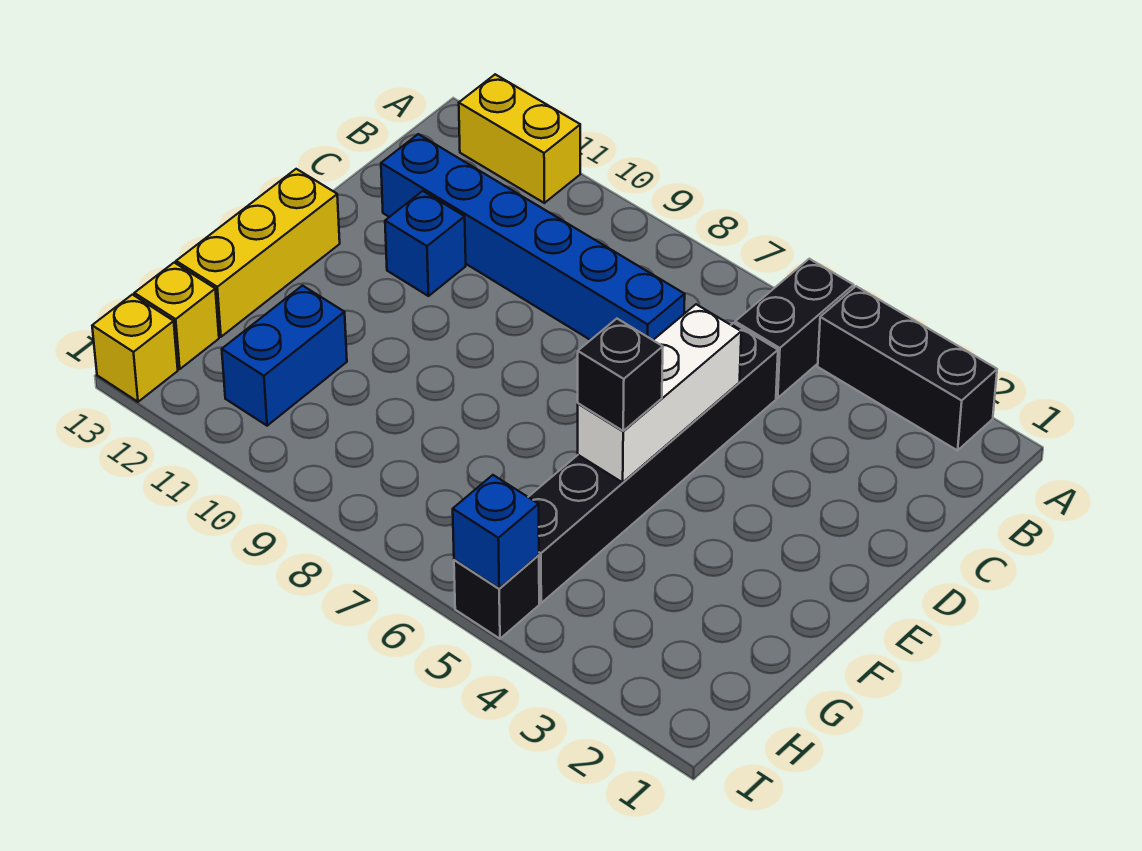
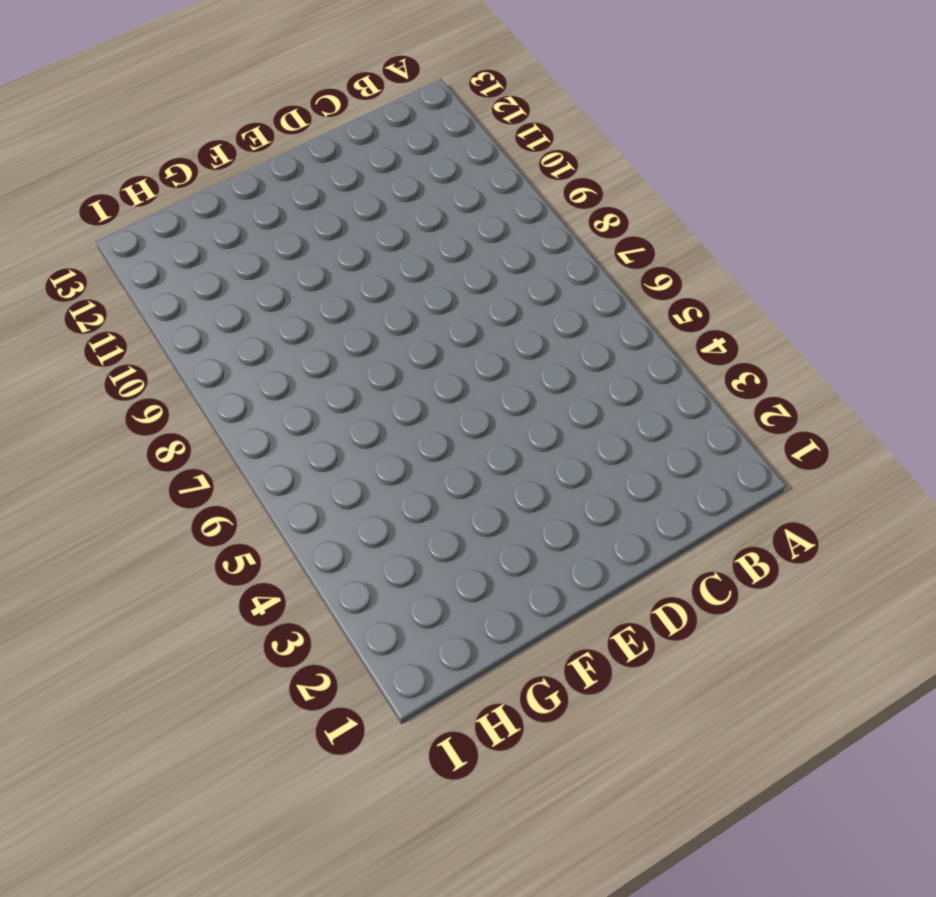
none -> black brick A2:A4 level 1
none -> black brick A5:B5 level 1
none -> yellow brick A11:A12 level 1

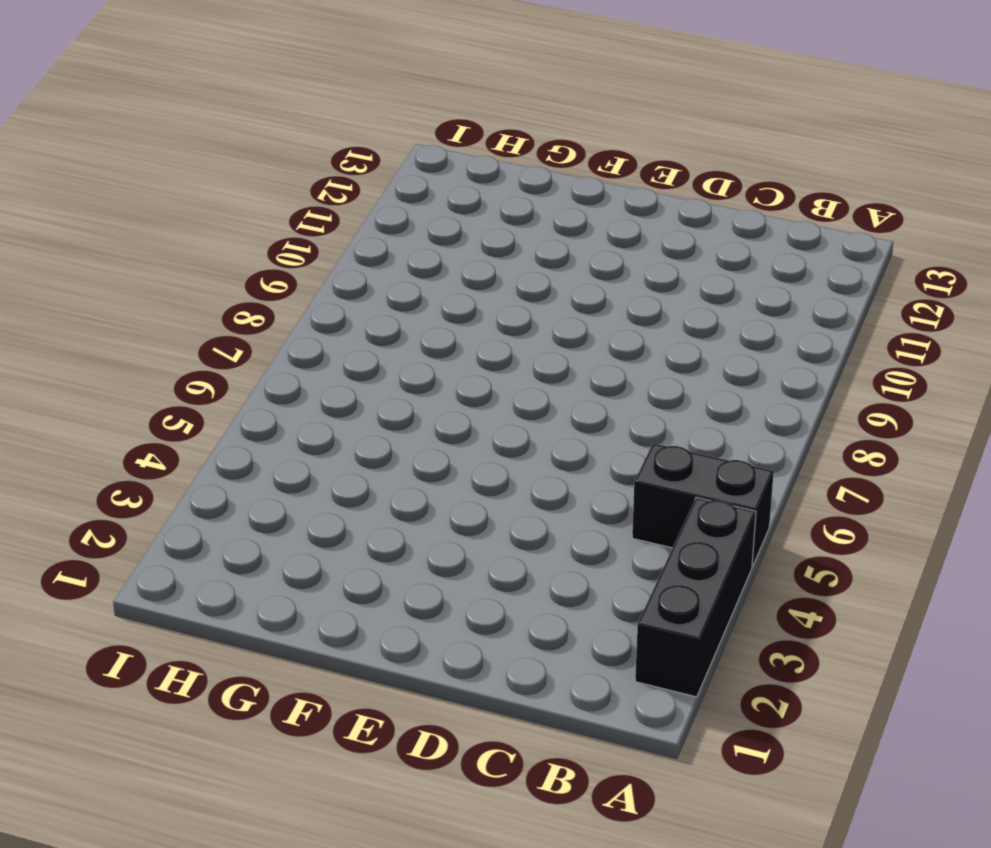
none -> yellow brick A11:A12 level 1
none -> black brick C5:H5 level 1
none -> blue brick C7:C12 level 1

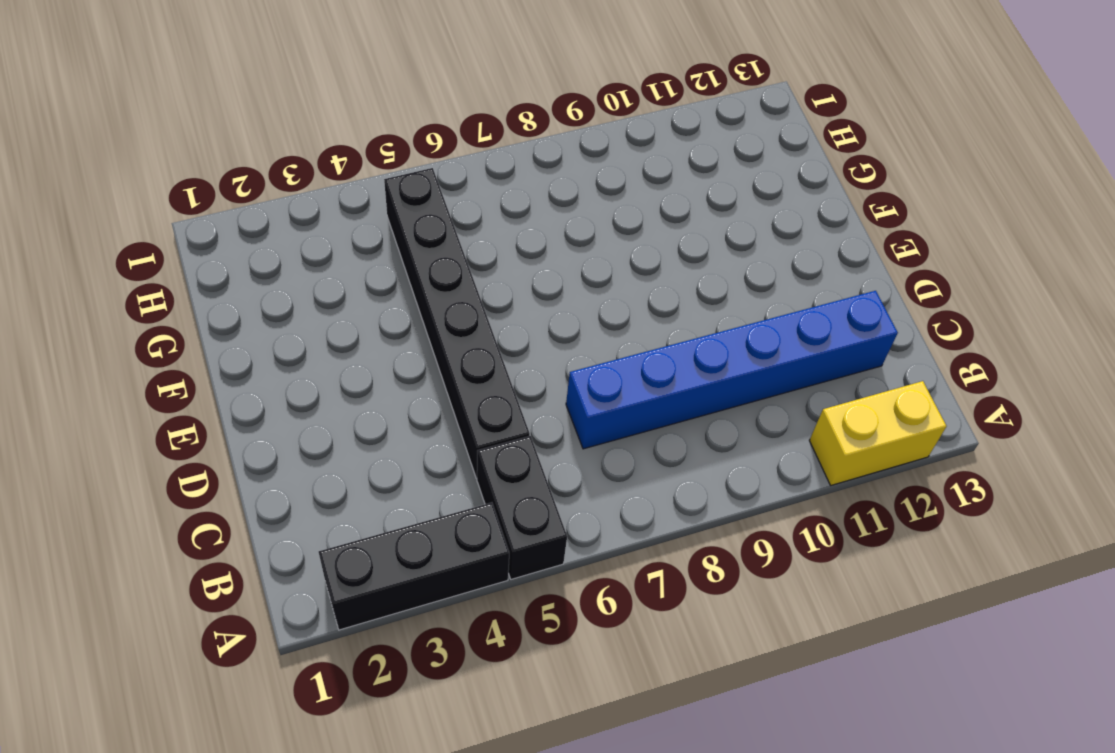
none -> blue brick D11 level 1
none -> yellow brick E13:G13 level 1
none -> blue brick G11:H11 level 1

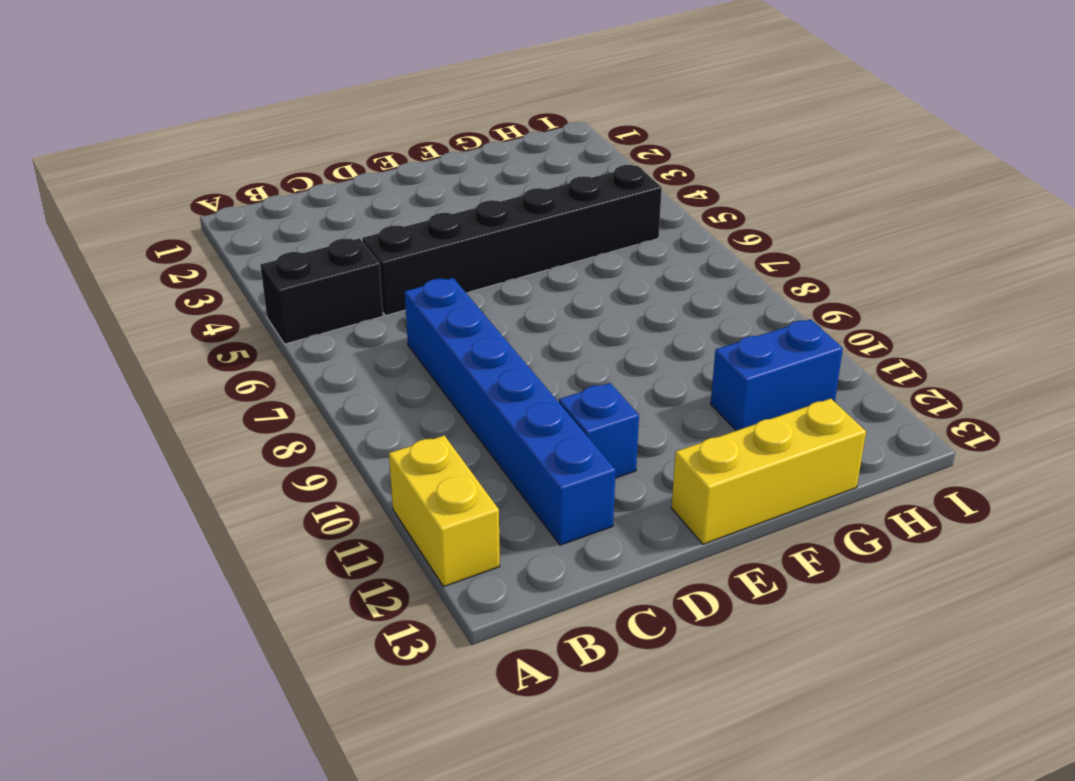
none -> black brick A2:A4 level 1
none -> yellow brick H13 level 1
none -> black brick I5 level 1

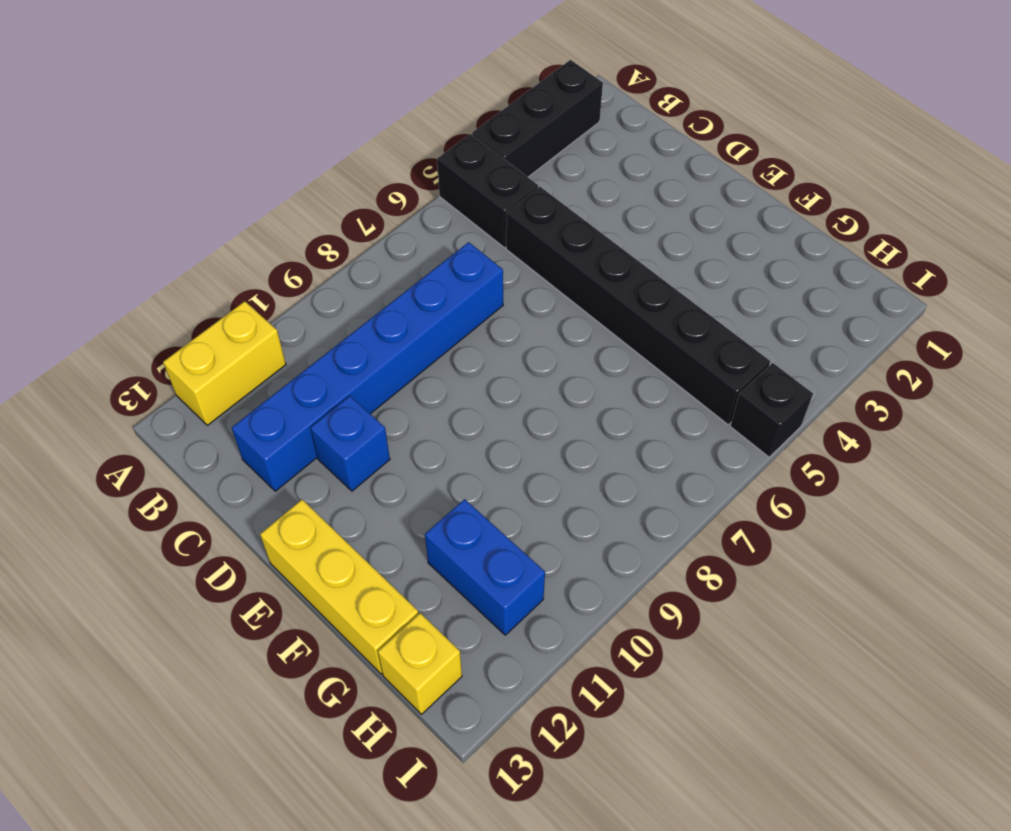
none -> yellow brick I13 level 1
none -> white brick D5:F5 level 2
none -> blue brick I5 level 2

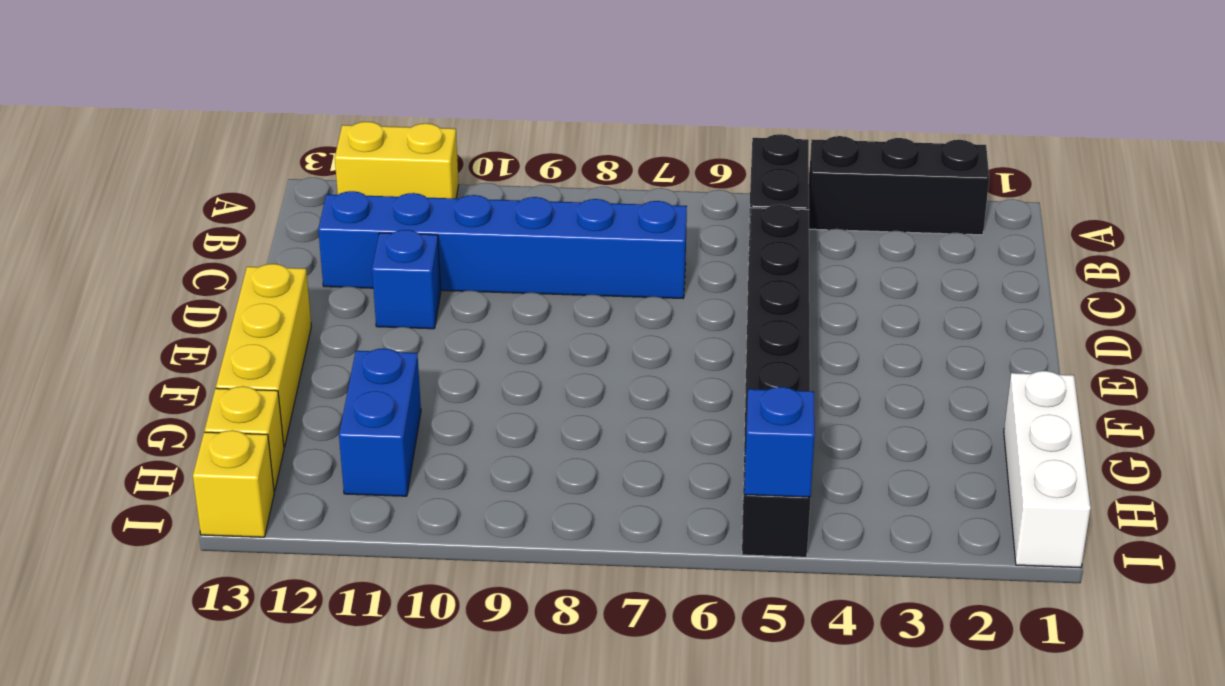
white brick G1:I1 level 1 -> white brick D5:F5 level 2
none -> black brick F5 level 3

